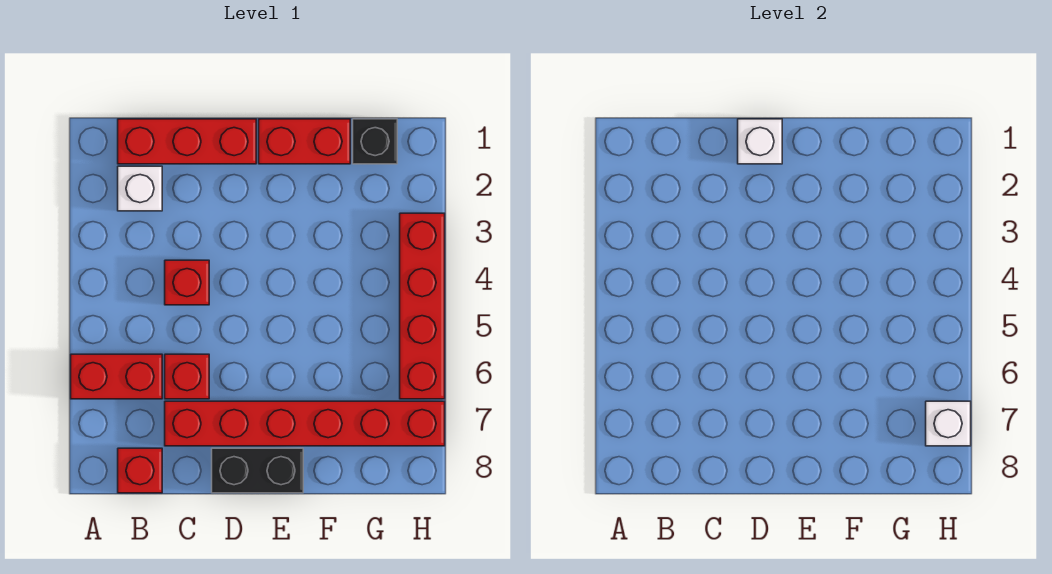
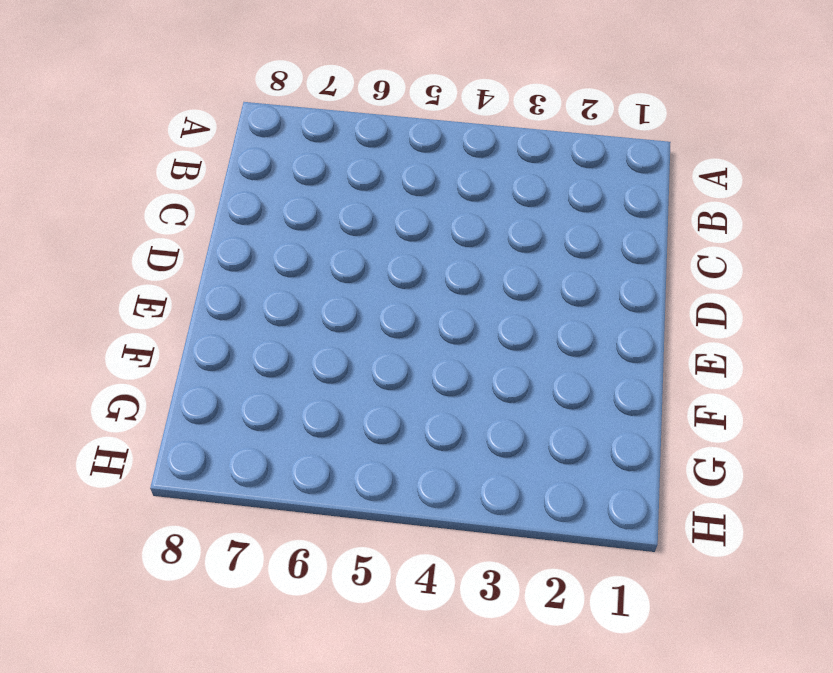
none -> red brick A6:B6 level 1
none -> red brick B1:D1 level 1
none -> white brick B2 level 1

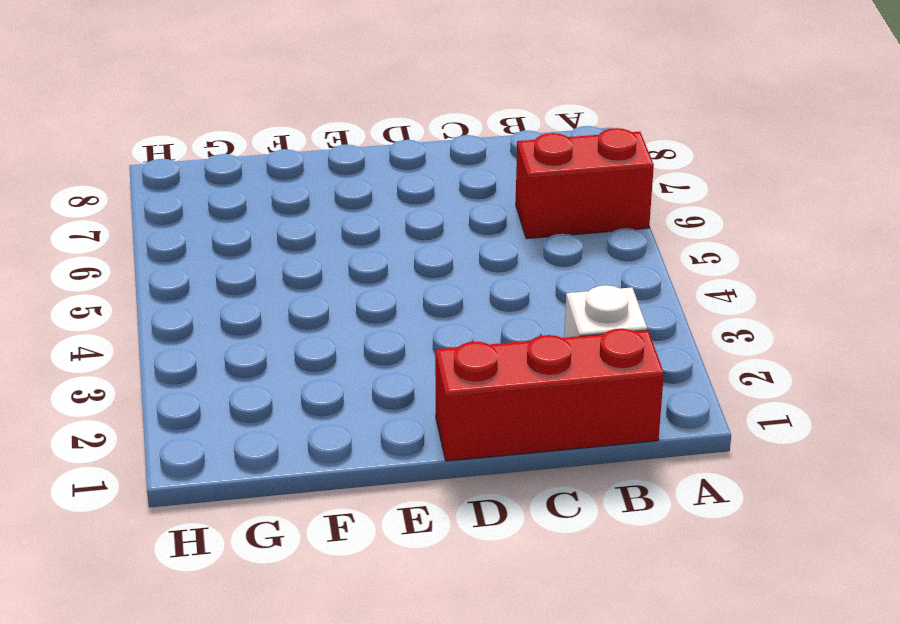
none -> red brick B8 level 1
none -> red brick C4 level 1
none -> red brick C6 level 1

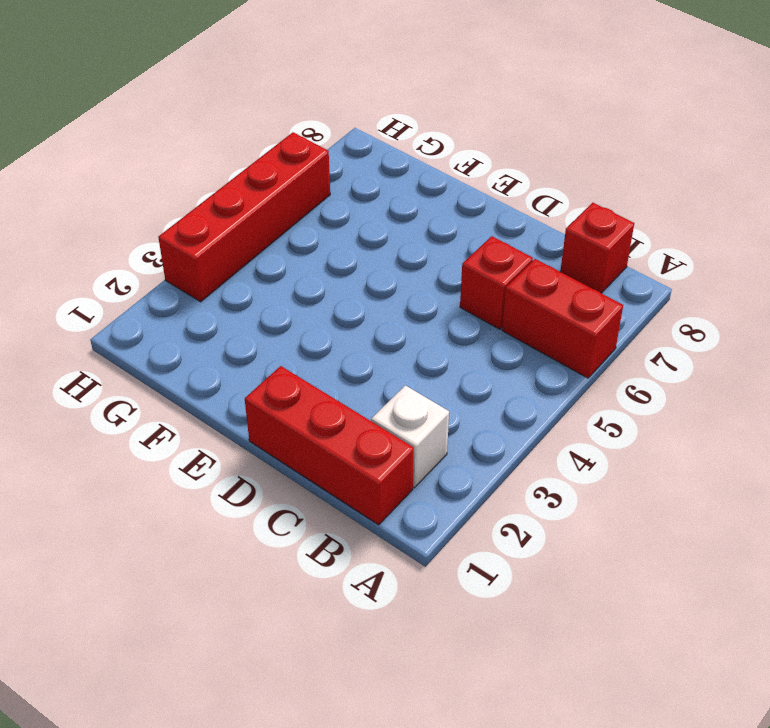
none -> red brick C4 level 1
none -> red brick C7:H7 level 1
none -> black brick D8:E8 level 1

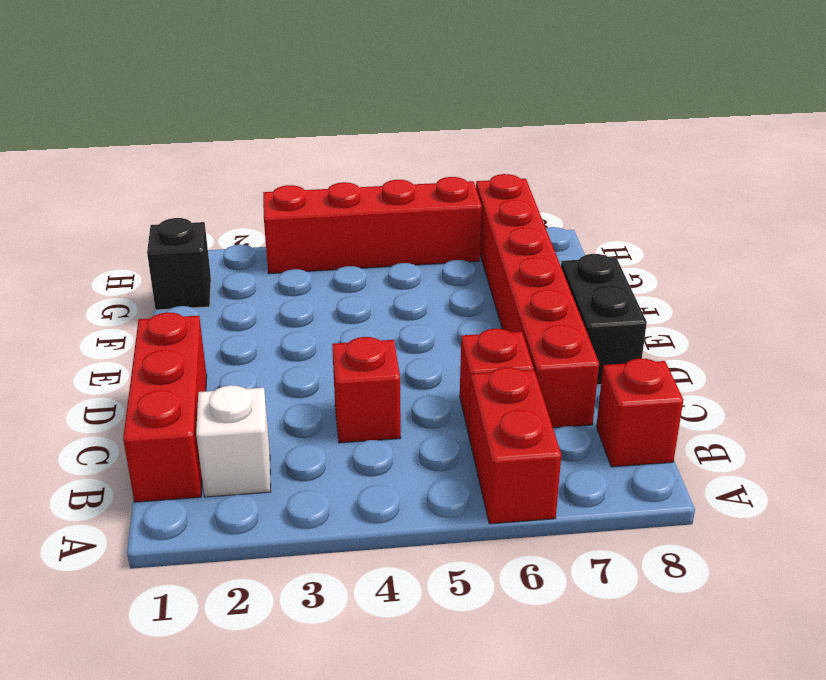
none -> red brick E1:F1 level 1
none -> white brick D1 level 2
none -> white brick H7 level 2

